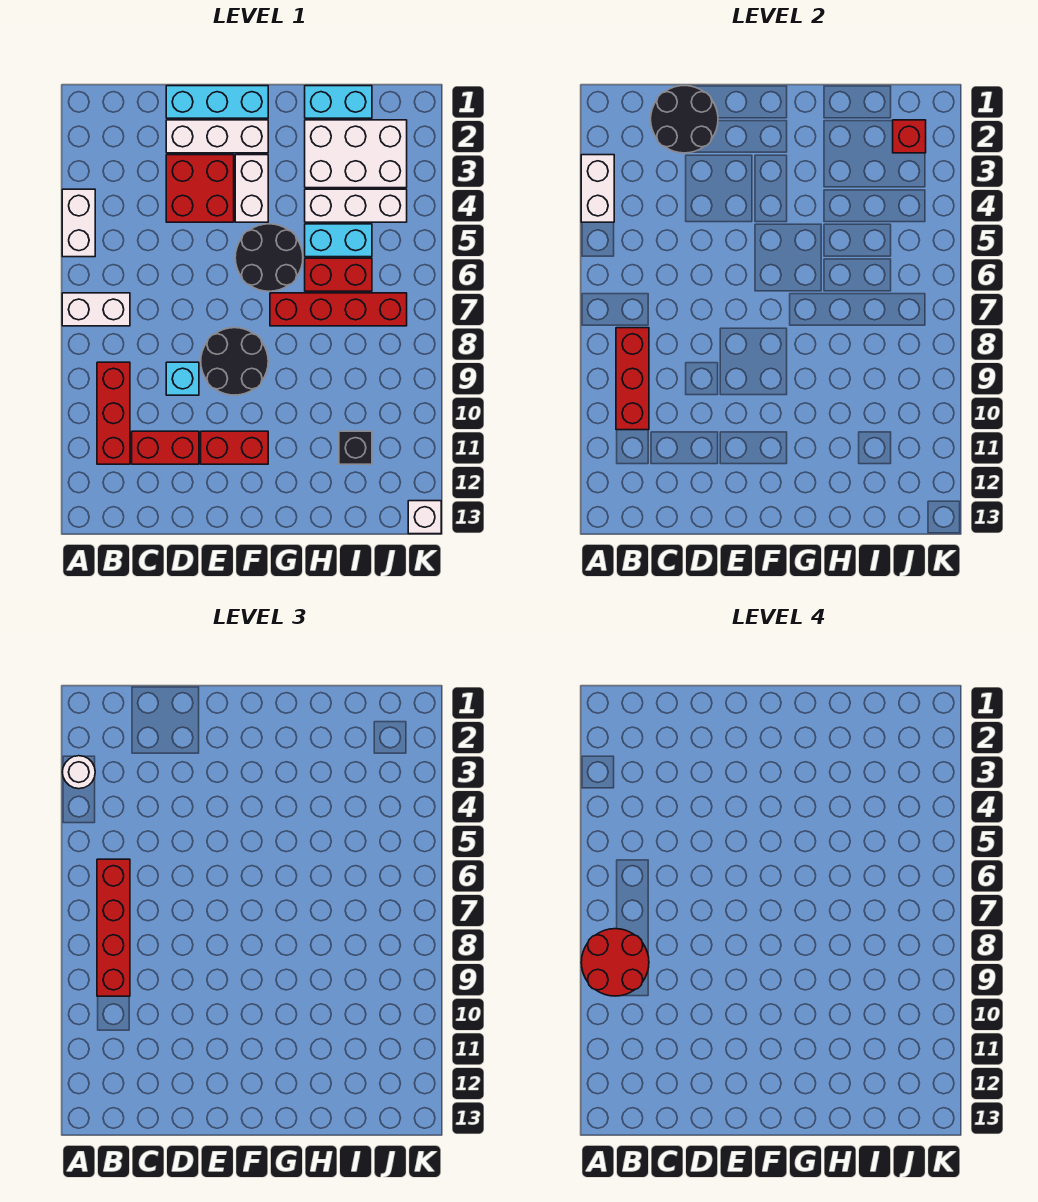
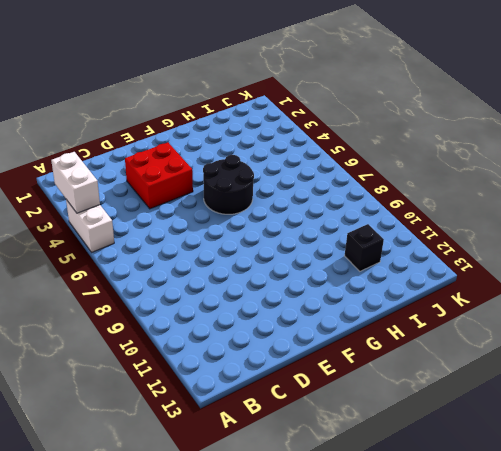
none -> white brick A7:B7 level 1
none -> red brick B9:B11 level 1
none -> red brick C11:D11 level 1

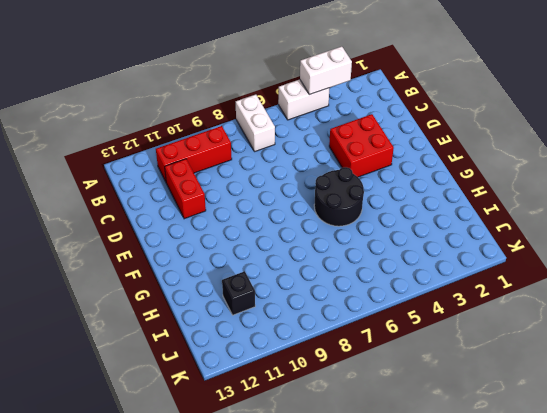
none -> cyan brick D1:F1 level 1
none -> white brick D2:F2 level 1
none -> cyan brick D9 level 1

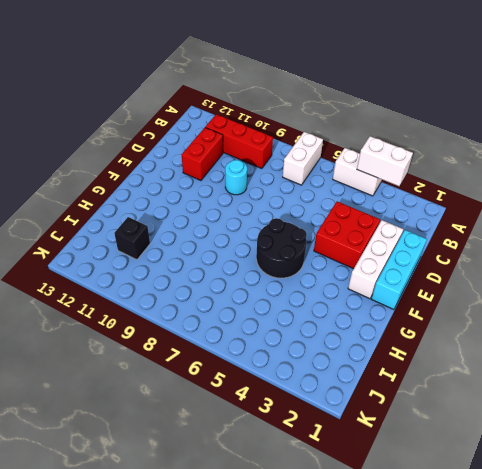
cyan round brick D9 level 1 -> cyan brick D9 level 1
none -> black round brick E8:F9 level 1
none -> red brick E11:F11 level 1
none -> white brick F3:F4 level 1

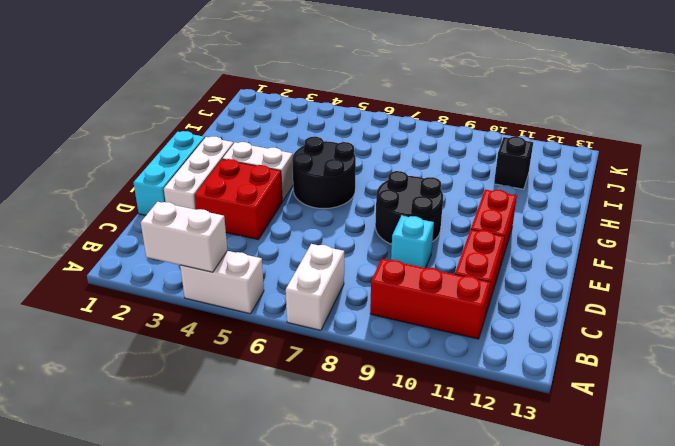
none -> red brick G7:J7 level 1
none -> cyan brick H1:I1 level 1
none -> white brick H2:J3 level 1

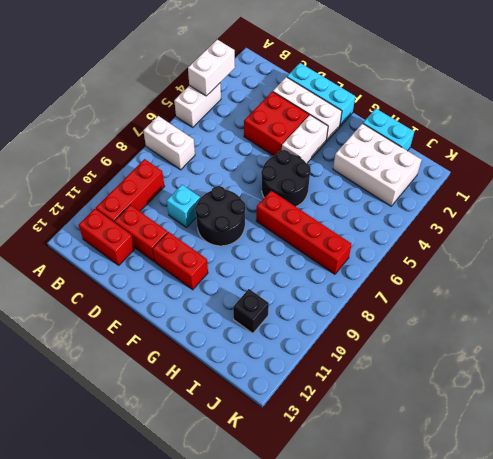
red brick B12:C12 level 1 -> red brick H6:I6 level 1
none -> white brick H4:J4 level 1
none -> cyan brick H5:I5 level 1
none -> white brick K13 level 1

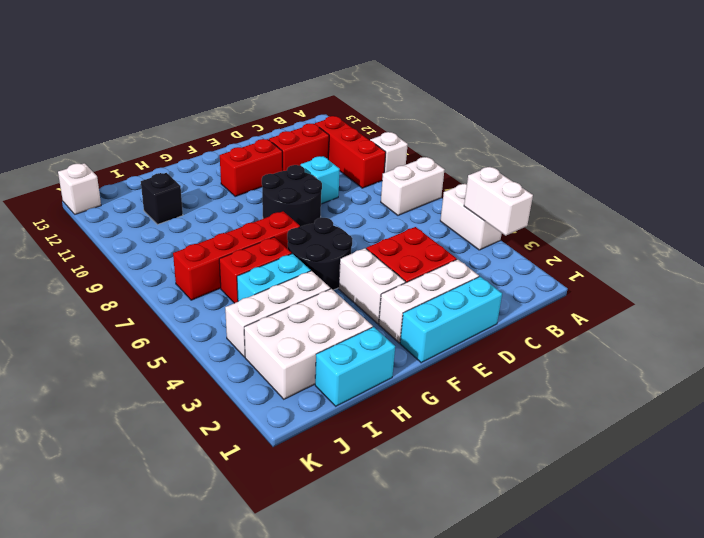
white brick A9 level 1 -> none
none -> red brick B8:B10 level 2
none -> black round brick C1:D2 level 2
none -> red brick J2 level 2

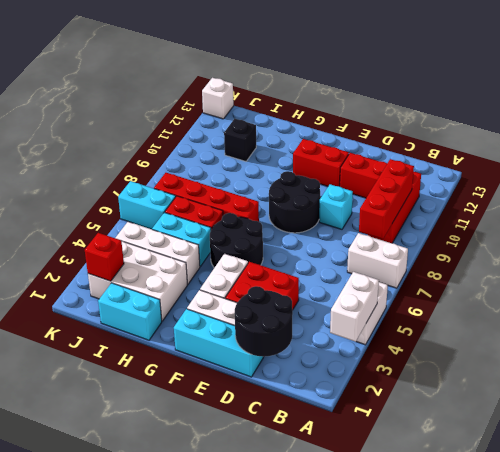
cyan brick J6:K6 level 1 -> none
none -> white round brick A3 level 3
none -> red brick B6:B9 level 3
none -> red round brick A8:B9 level 4

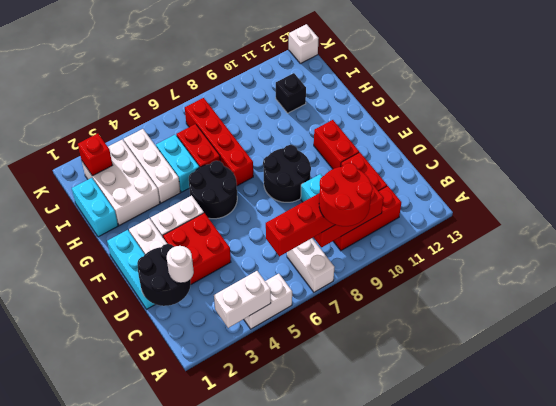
white round brick C2 level 3 -> white round brick A3 level 3

